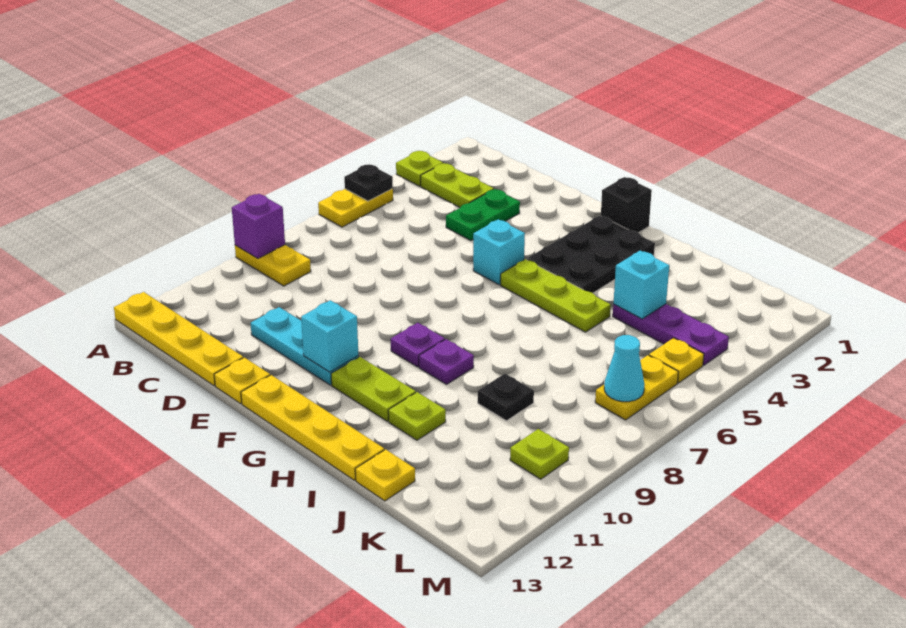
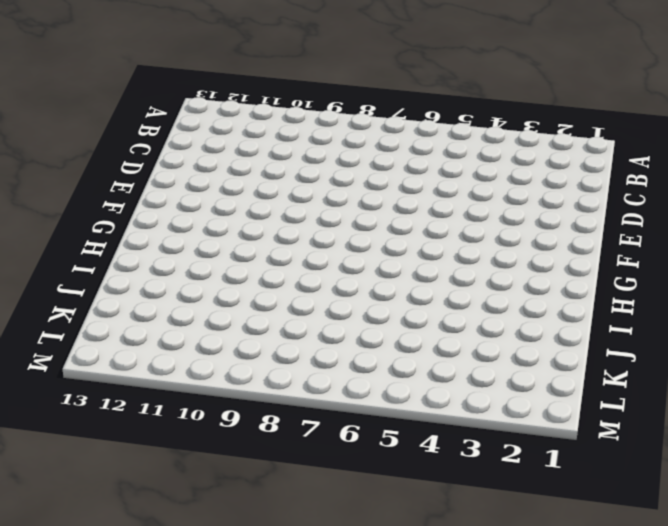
none -> lime plate A3 level 1
none -> yellow plate A5:A6 level 1
none -> yellow plate A9:B9 level 1

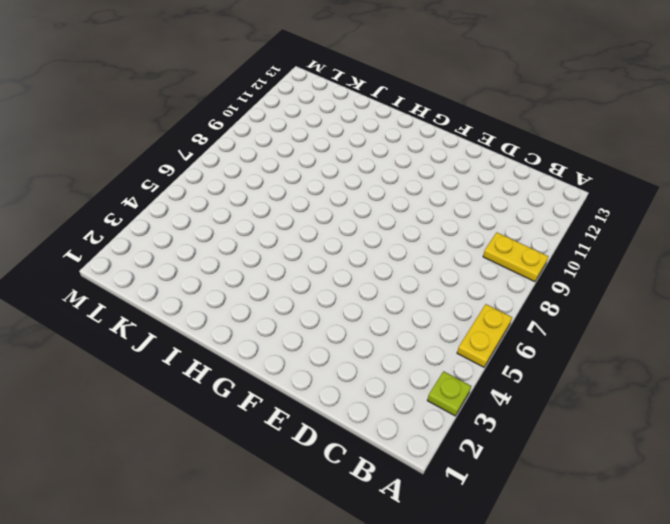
none -> yellow plate A13:D13 level 1
none -> lime plate B3:C3 level 1
none -> green plate D3:D4 level 1

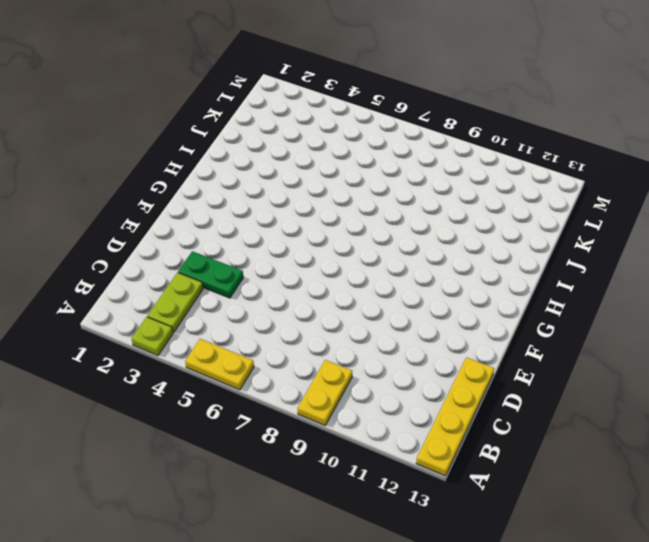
none -> cyan plate D11:F11 level 1
none -> yellow plate E13 level 1
none -> cyan brick F5 level 1

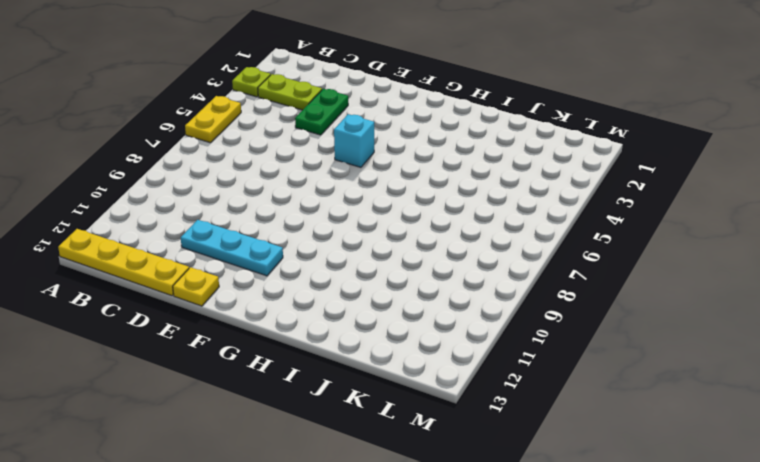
none -> yellow plate A9:B9 level 1
none -> yellow plate F13:I13 level 1
none -> black brick G1 level 1

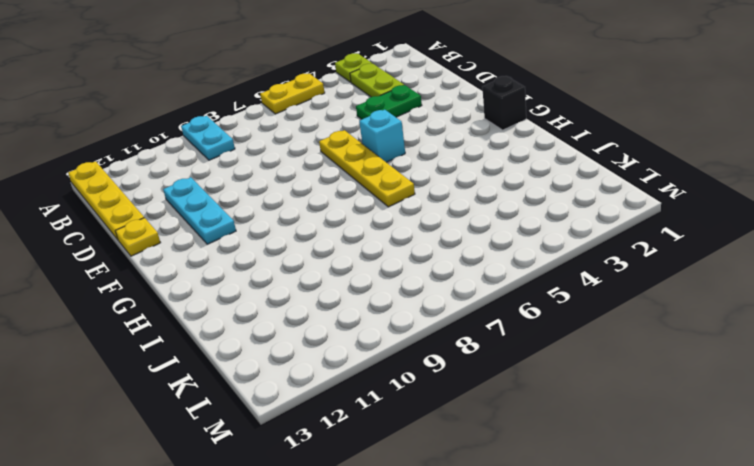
cyan plate A9:B9 level 1 -> yellow plate A9:B9 level 1
yellow plate E6:H6 level 1 -> yellow plate F13:I13 level 1
none -> black plate G2:H4 level 1
none -> lime plate G5:I5 level 1
none -> purple plate G9 level 1

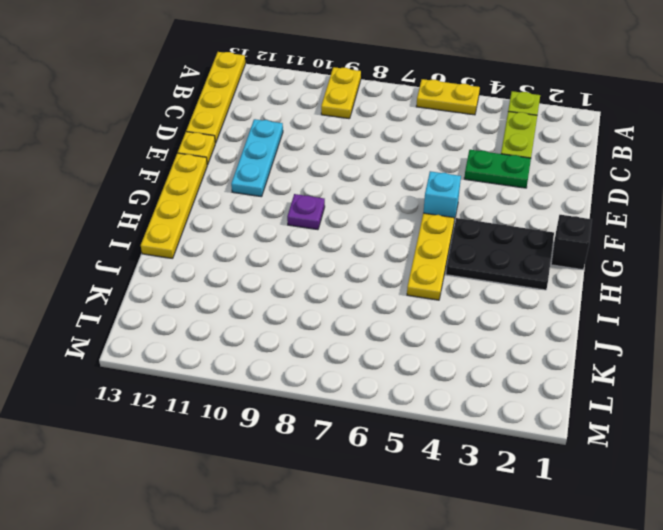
yellow plate G5:I5 level 1 -> lime plate G5:I5 level 1
none -> lime plate G11:H11 level 1
none -> purple plate H9 level 1
none -> lime plate I11 level 1

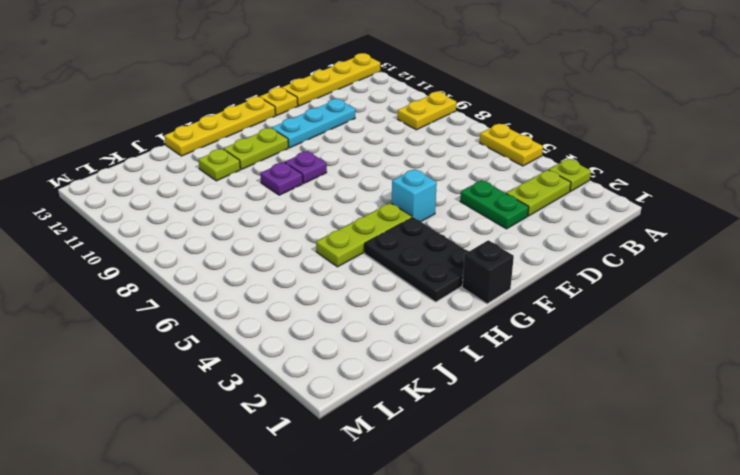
none -> purple plate J4:L4 level 1
none -> black plate J9 level 1
none -> yellow plate J13 level 1

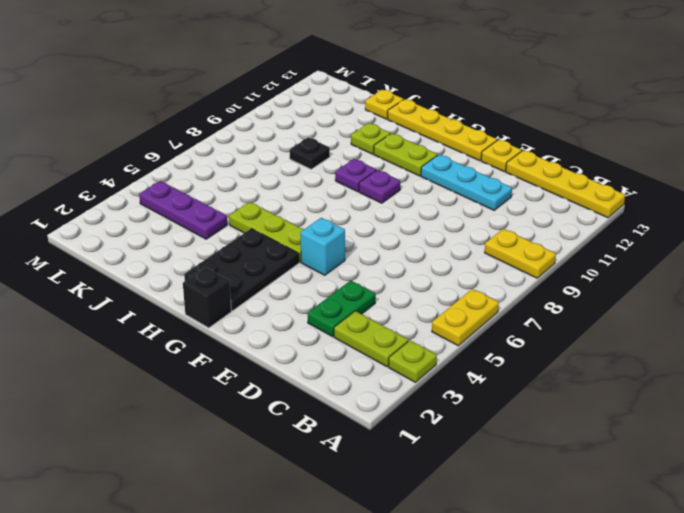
none -> yellow plate L5 level 1
none -> yellow plate L6:L7 level 1
none -> lime plate L10 level 1

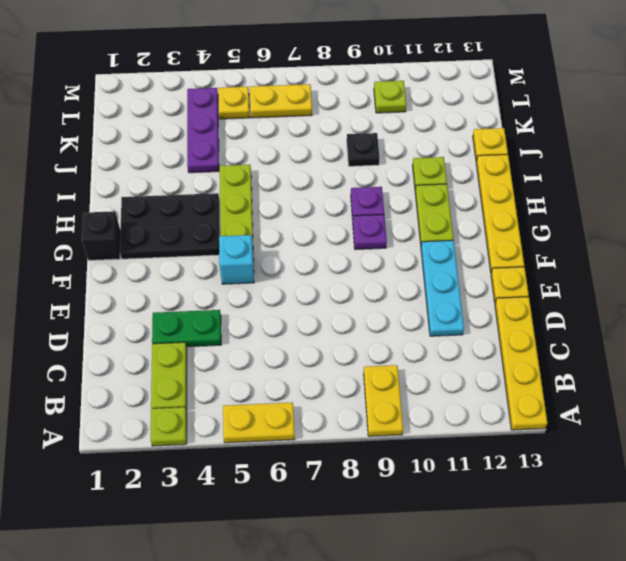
none -> black plate A5 level 2
none -> purple brick A9 level 2
none -> cyan brick F11 level 2

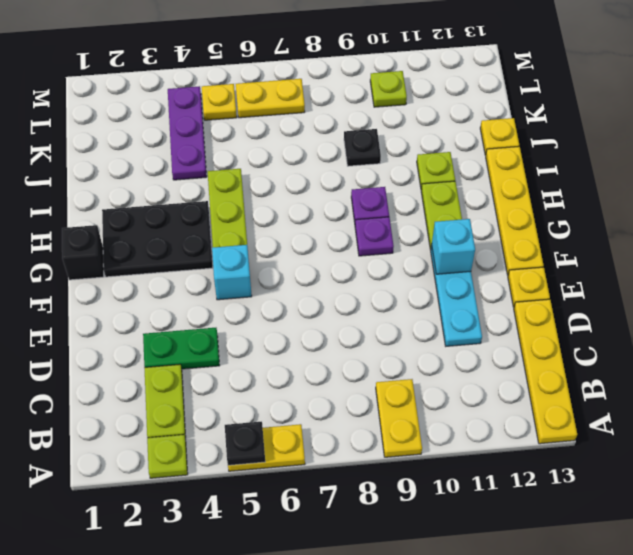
none -> purple brick A9 level 2
none -> cyan brick J4 level 2
none -> cyan cone L7 level 2

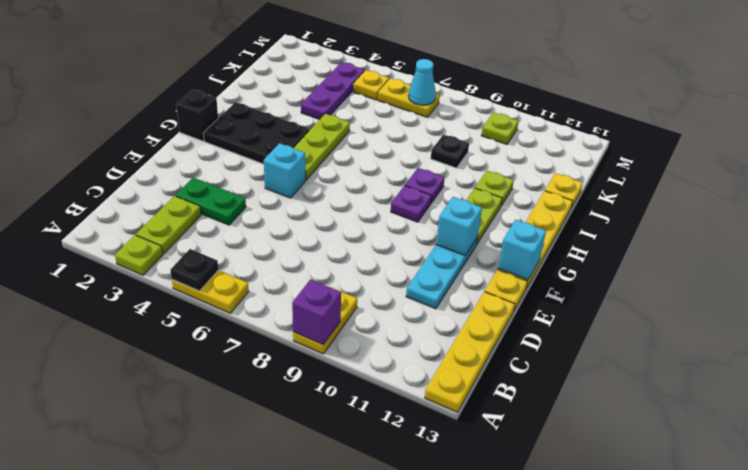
cyan brick F13 level 2 -> cyan brick J4 level 2

